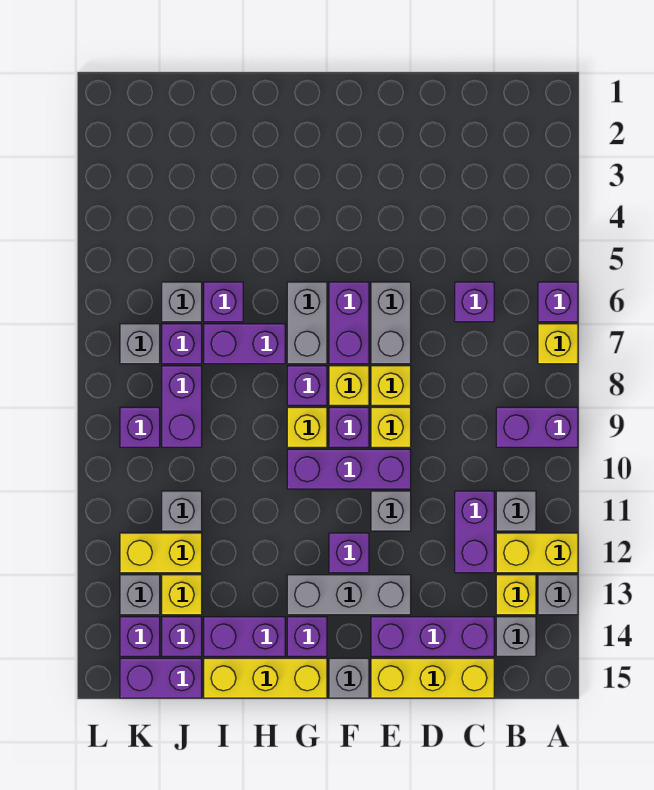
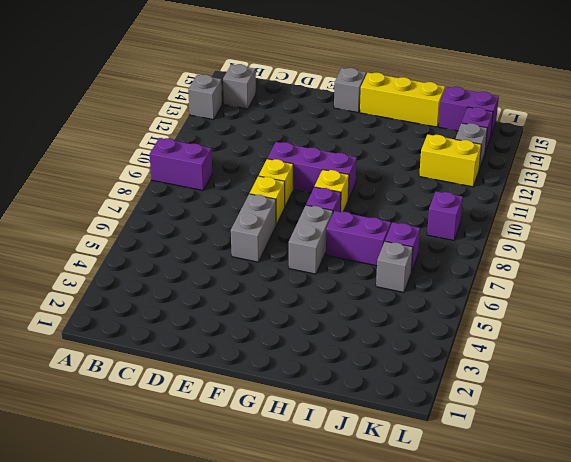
none -> purple brick A6 level 1
none -> yellow brick A7 level 1
none -> yellow brick A12:B12 level 1
none -> grey brick B11 level 1

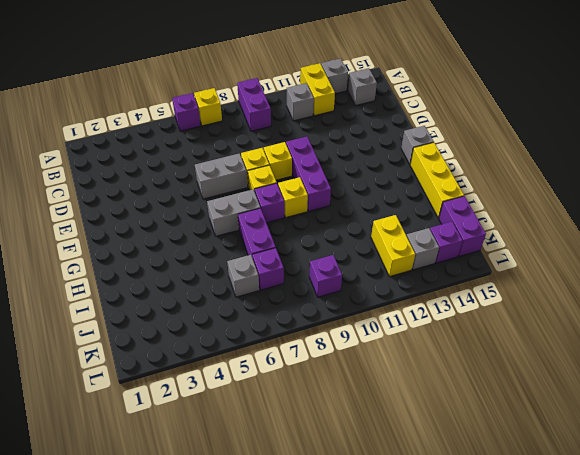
none -> yellow brick B13 level 1
none -> purple brick C6 level 1
none -> purple brick C11:C12 level 1
none -> purple brick C14:E14 level 1

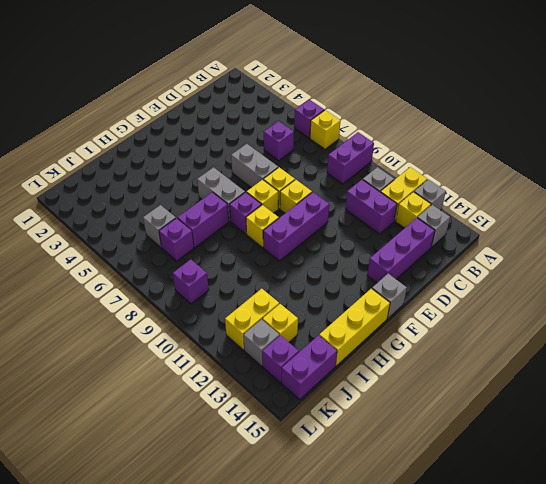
none -> yellow brick C15:E15 level 1
none -> grey brick E11 level 1
none -> grey brick E13:G13 level 1
none -> purple brick F6:F7 level 1

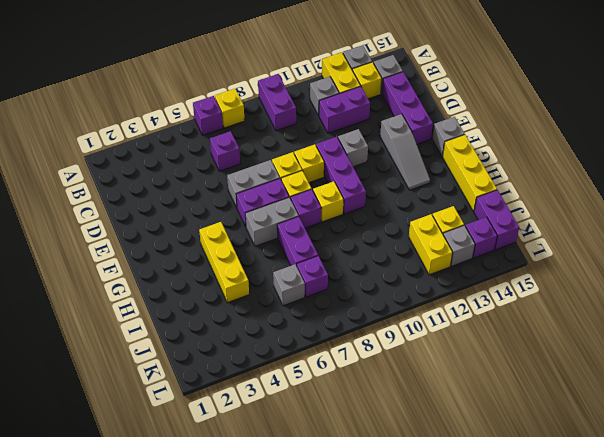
grey slope E13:G13 level 1 top E -> grey brick E13:G13 level 1
yellow brick G4:I4 level 1 -> yellow brick C15:E15 level 1
none -> purple brick F9 level 1
none -> purple brick F12 level 1
none -> purple brick G14 level 1
none -> purple brick H14:I14 level 1

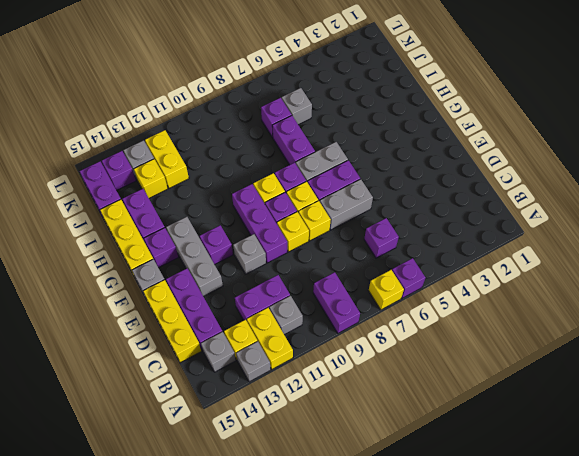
none -> purple brick I6 level 1
none -> purple brick J8:J9 level 1
none -> grey brick J11 level 1
none -> purple brick J14 level 1

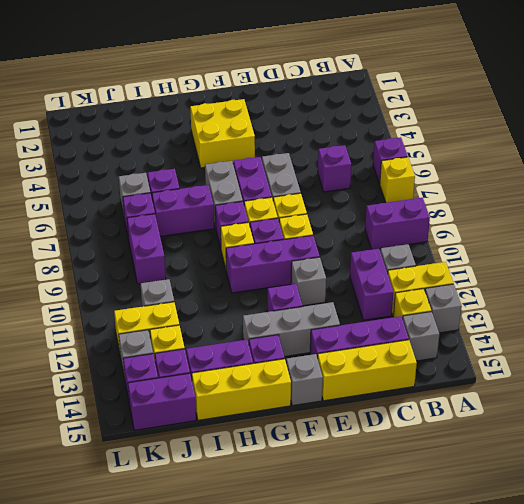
yellow brick F3:G4 level 1 -> none
none -> grey brick K7 level 1
none -> purple brick K9 level 1

